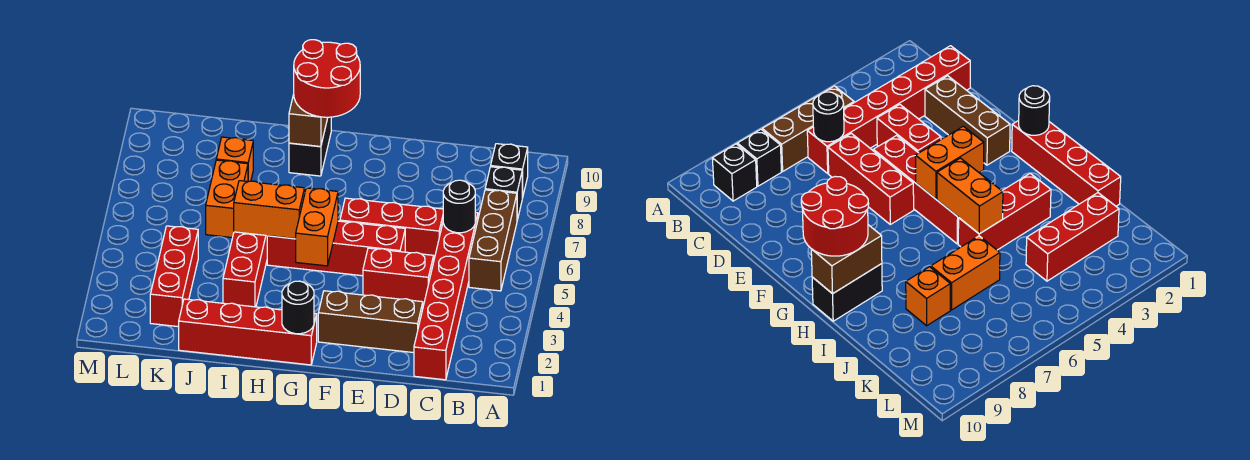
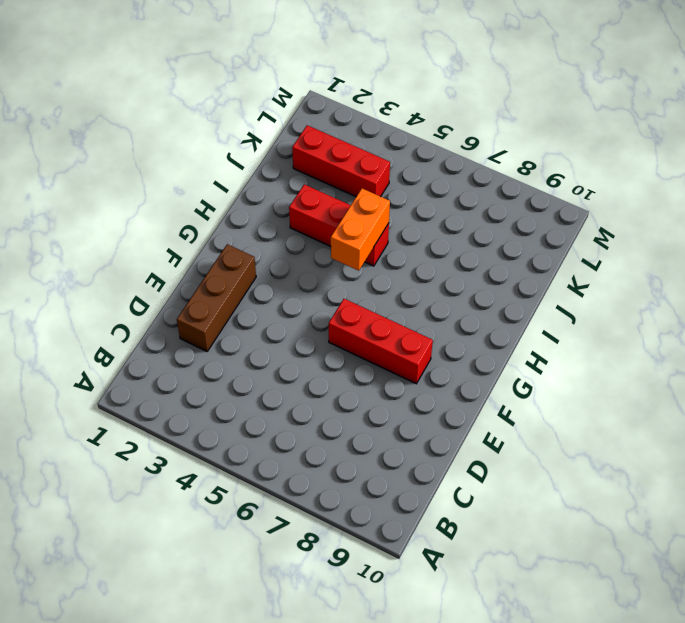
red brick F6:F8 level 1 -> red brick D6:F6 level 1
none -> brown brick B5:B7 level 1
none -> black brick B8 level 1
none -> black brick B9 level 1

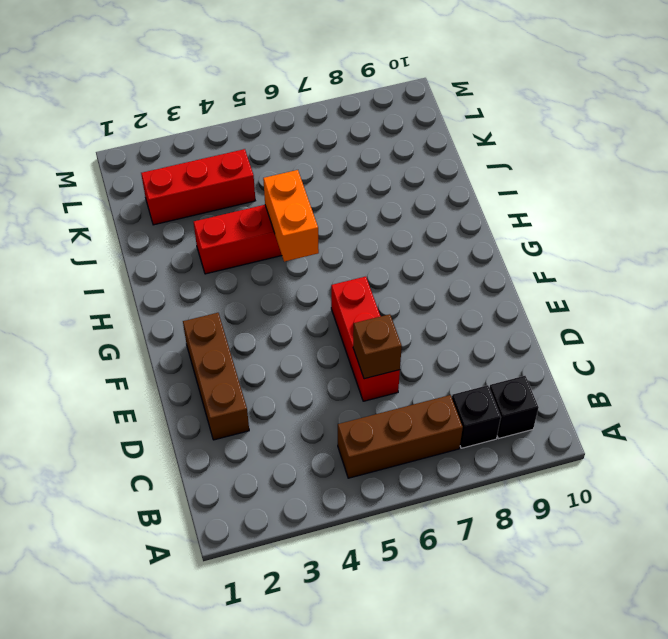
brown brick D6 level 2 -> none
none -> red brick C1:C6 level 1
none -> red brick D4:E4 level 1
none -> red brick E5:H5 level 1

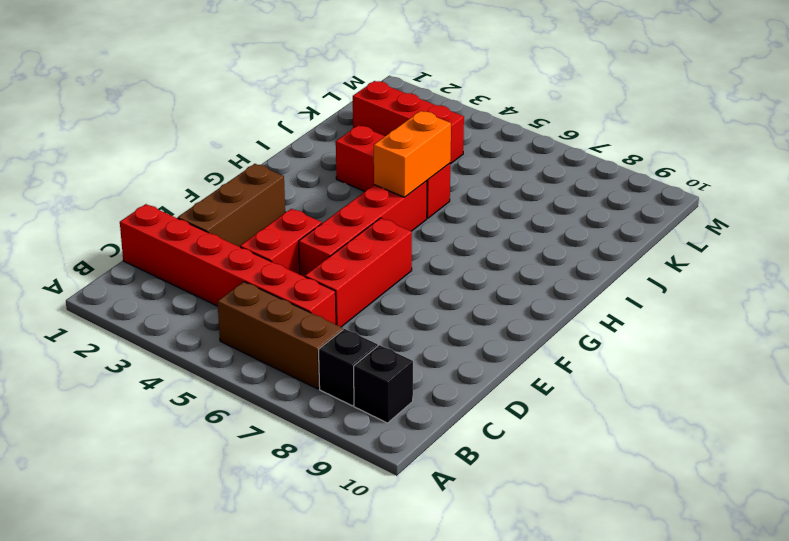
none -> red brick G1:J1 level 1
none -> black brick H9:H10 level 1
none -> orange brick J6:J7 level 1

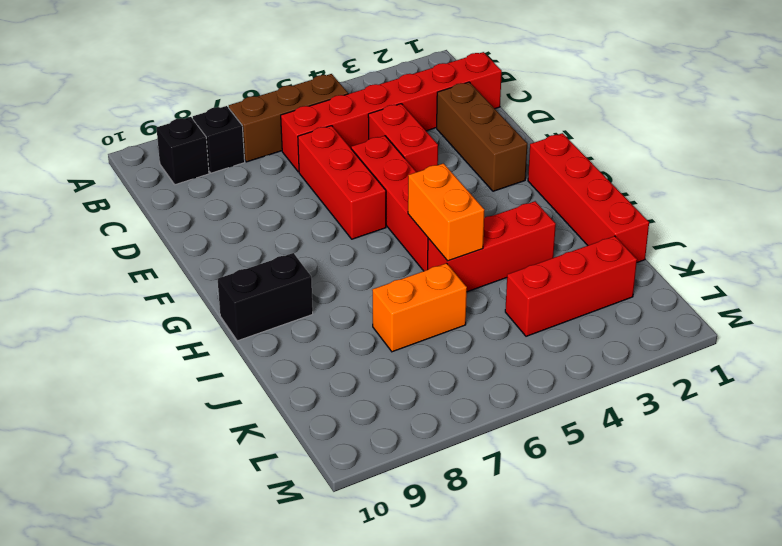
none -> orange brick J8 level 1
none -> black round brick C6 level 2
none -> black round brick G1 level 2

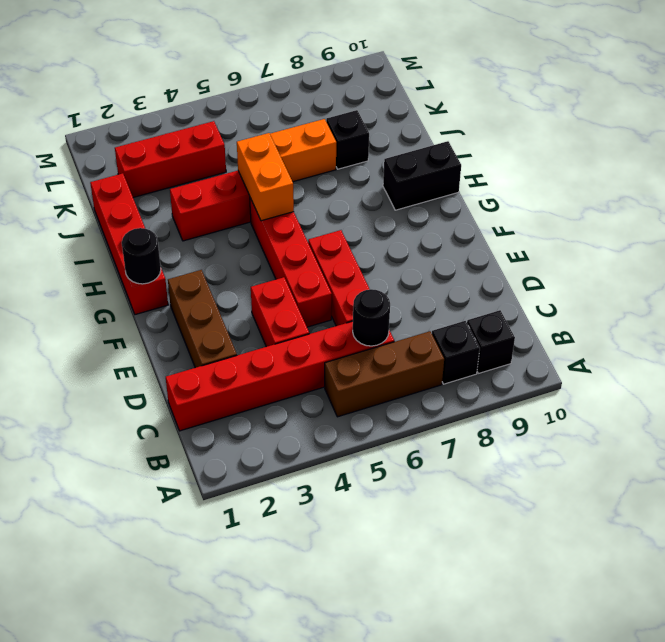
black brick J8 level 1 -> orange brick J8 level 1
none -> orange brick G4:G5 level 2
none -> brown brick H9:H10 level 2
none -> red round brick G9:H10 level 3

